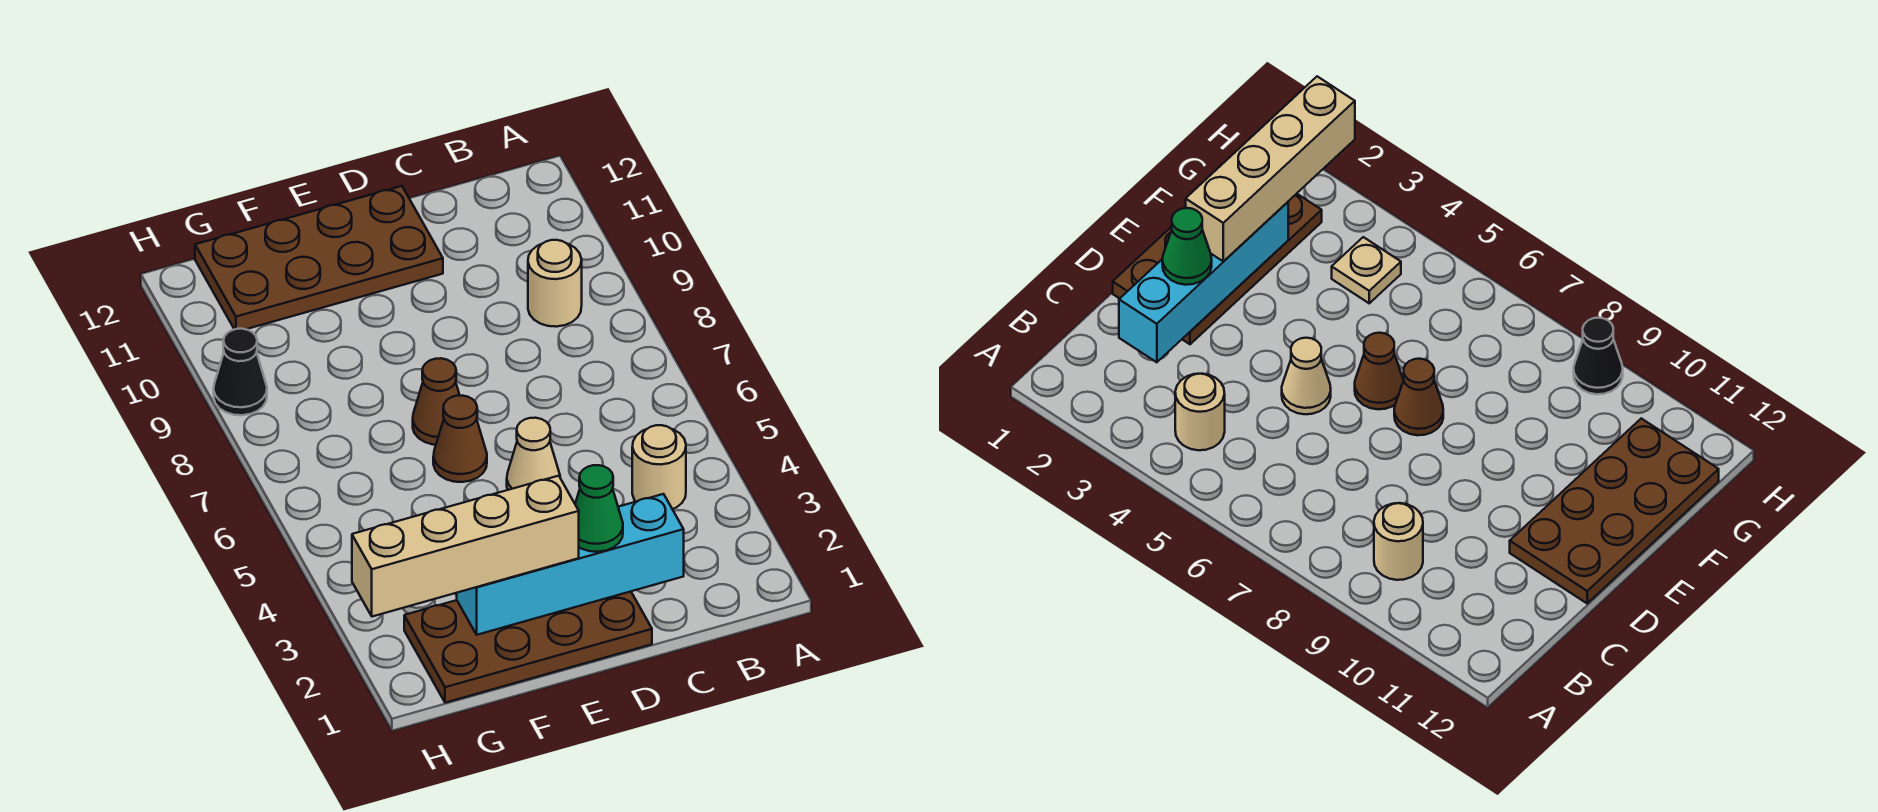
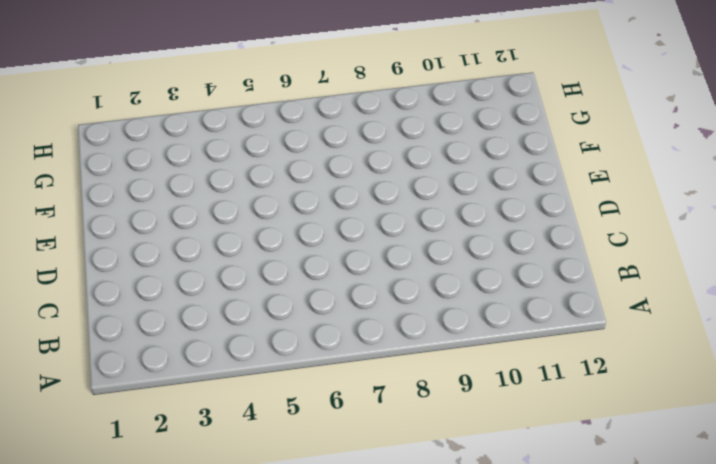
none -> tan round brick B4 level 1
none -> tan round brick B9 level 1
none -> brown plate D1:G2 level 1

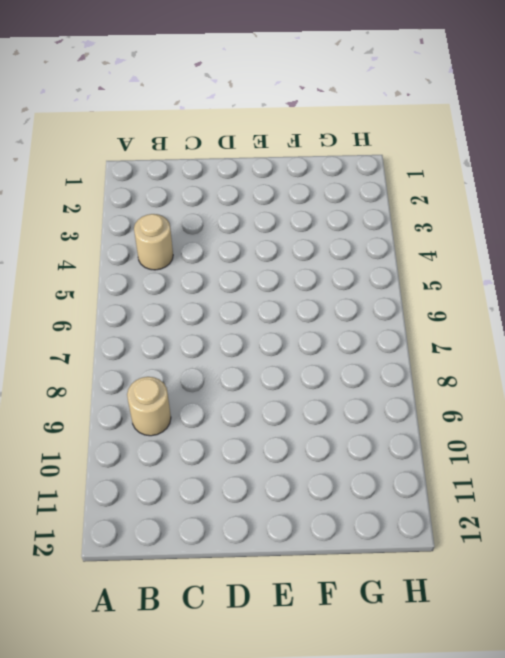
none -> brown plate D1:G2 level 1
none -> tan cone D5 level 1
none -> brown plate D11:G12 level 1

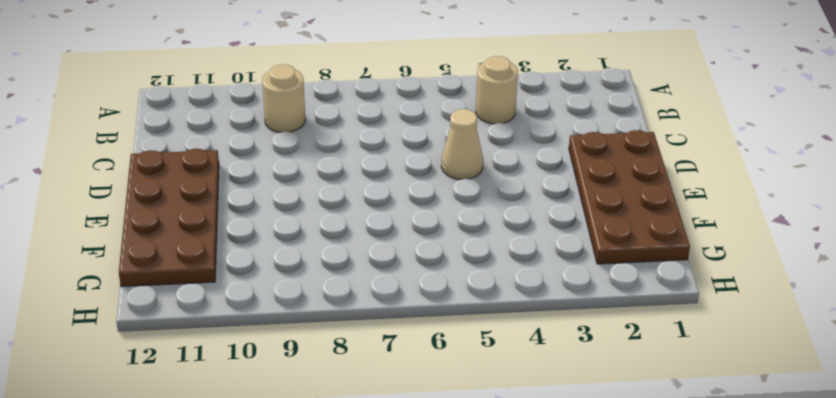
none -> brown cone E6 level 1
none -> brown cone E7 level 1
none -> tan plate G4 level 1

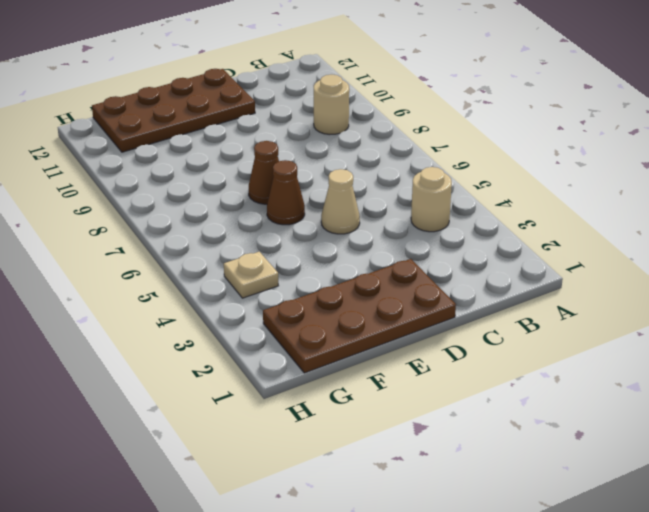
none -> black cone H9 level 1
none -> cyan brick C2:F2 level 2
none -> green cone D2 level 3

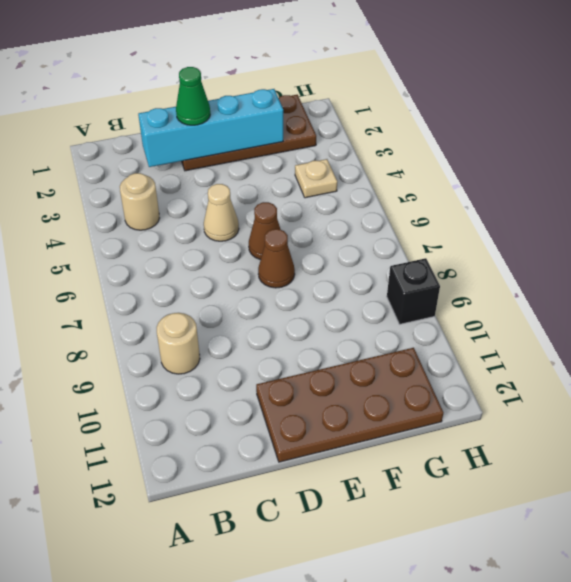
black brick H9 level 1 -> black cone H9 level 1
none -> tan brick E2:H2 level 3

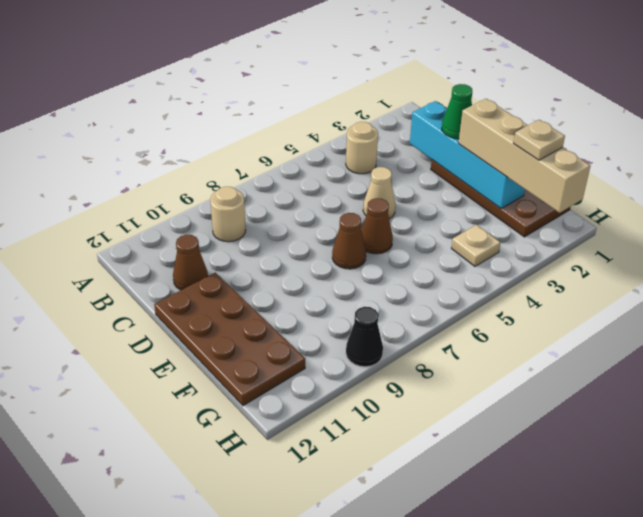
brown cone C11 level 1 -> none
tan plate G2 level 4 -> none

